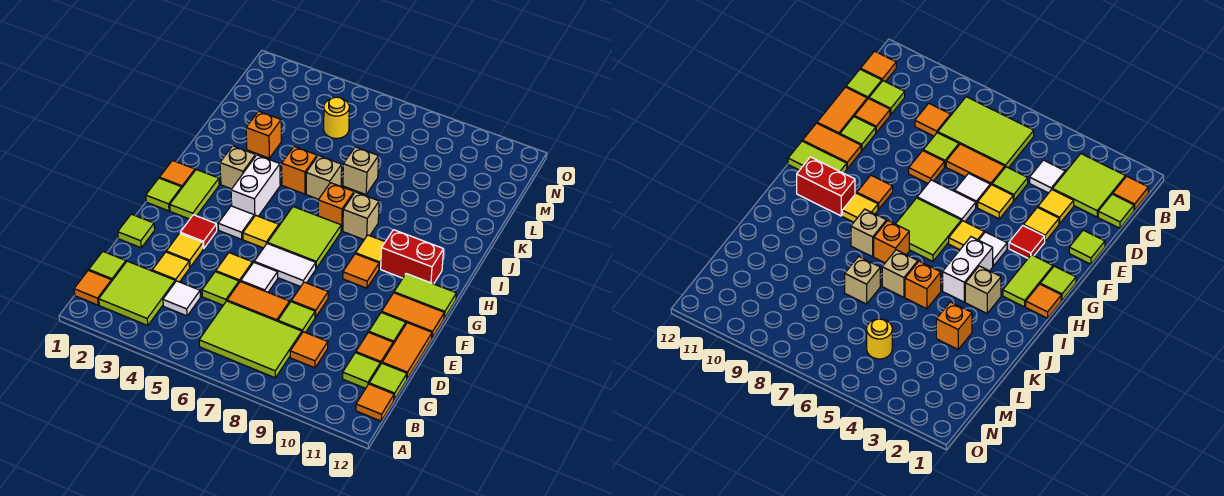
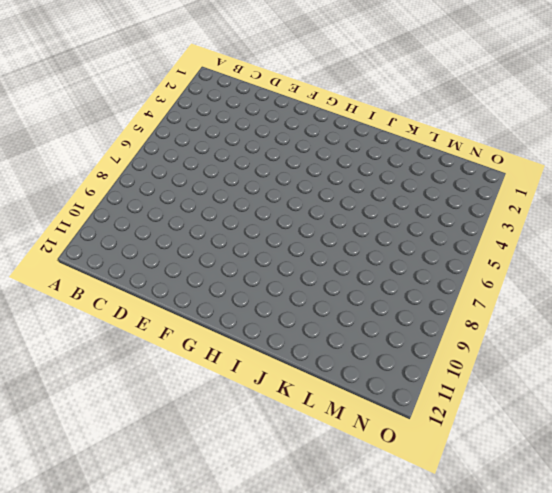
none -> orange tile B1 level 1
none -> lime tile B2:C3 level 1
none -> lime tile B6:C8 level 1
none -> orange tile B12 level 1

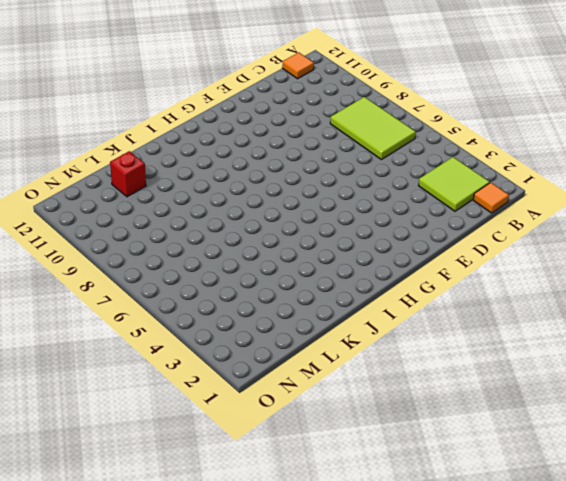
red brick L11 level 1 -> none
none -> lime tile C1 level 1
none -> white tile C4 level 1
none -> orange tile C9 level 1
none -> lime tile C11 level 1

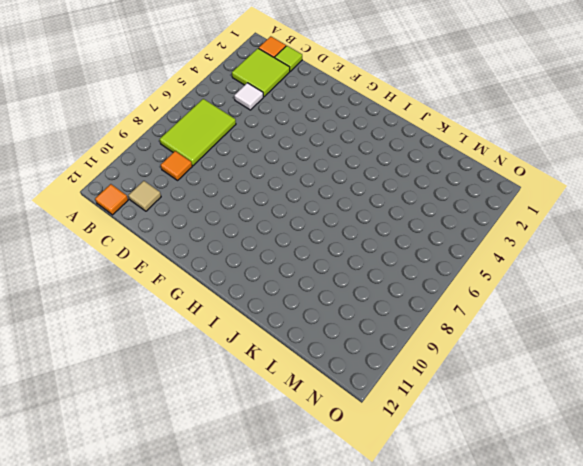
tan tile C11 level 1 -> lime tile C11 level 1
none -> lime tile C12 level 1
none -> yellow tile D3 level 1
none -> lime tile D5 level 1
none -> orange tile D6:D7 level 1

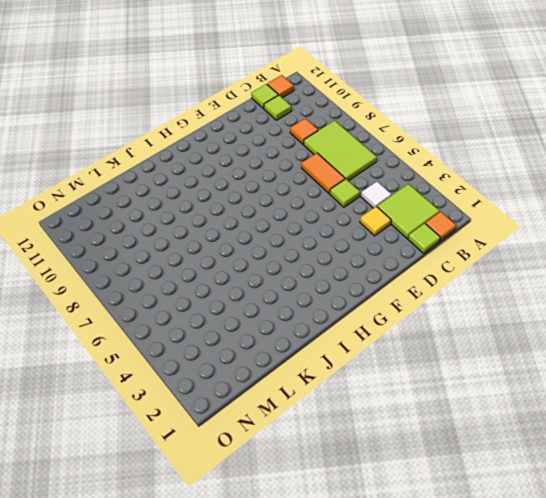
none -> lime tile D8 level 1
none -> orange tile D11 level 1
none -> orange tile D12:E12 level 1
none -> lime tile E1 level 1

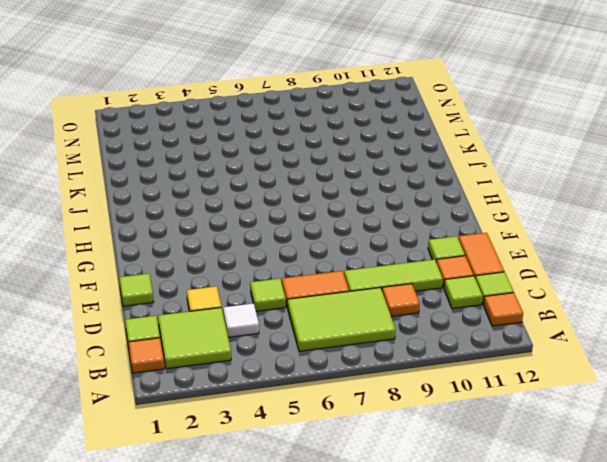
lime tile D8:D10 level 1 -> lime tile D8 level 1
none -> yellow tile E3 level 1
none -> yellow tile E5 level 1
none -> white tile E6 level 1
none -> orange tile E8 level 1

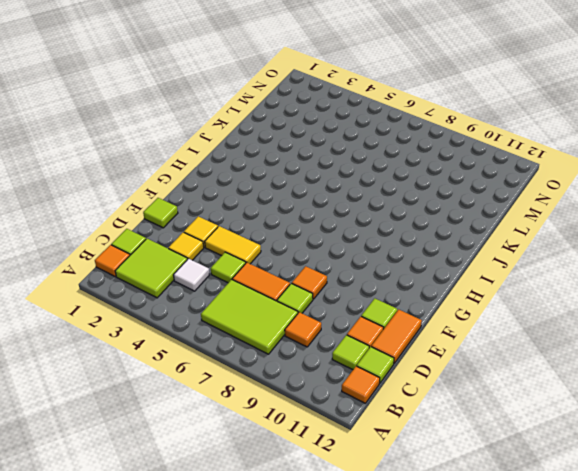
yellow tile E4:E5 level 1 -> yellow tile E5 level 1
none -> white tile E6 level 1
none -> red tile F3 level 1
none -> white tile F6:F7 level 1
none -> orange tile F11:F12 level 1

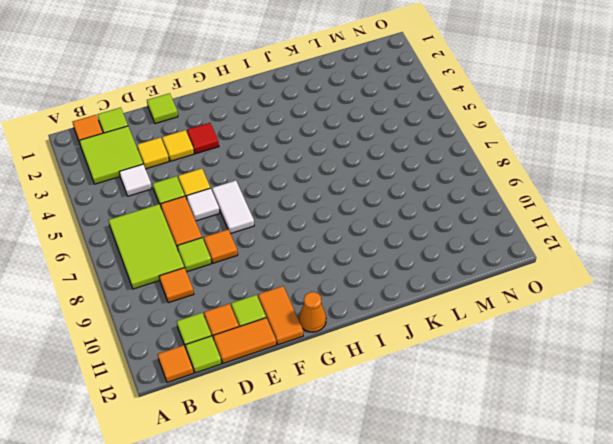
orange cone G12 level 1 -> lime tile G11:G12 level 1
none -> lime tile G1 level 1
none -> lime tile G2:H2 level 1
none -> white tile G4 level 1
none -> yellow tile G5 level 1

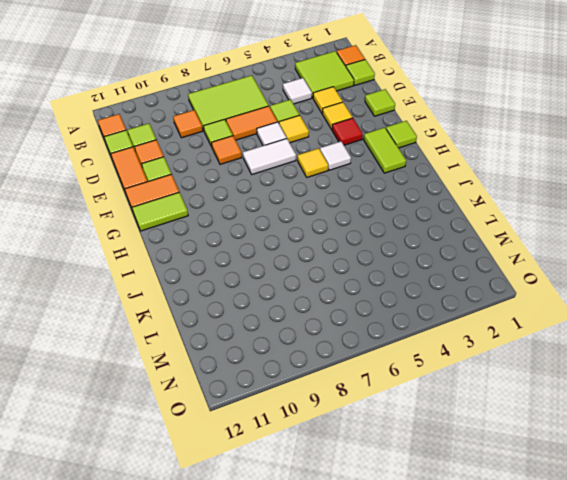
none -> lime tile G6:H7 level 1
none -> orange tile G9 level 1
none -> orange tile H1 level 1
none -> white brick H4:I4 level 1

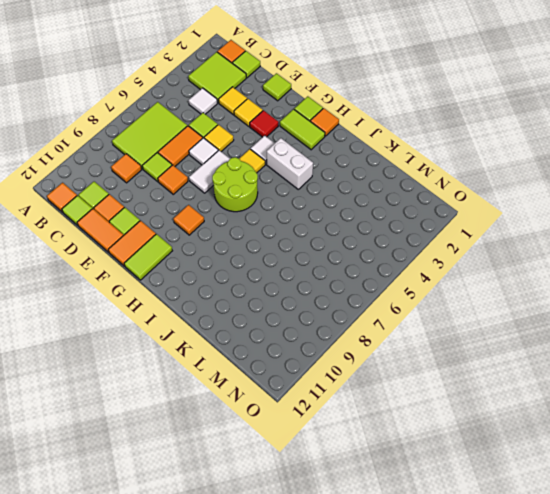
lime round brick G6:H7 level 1 -> lime tile G6:H7 level 1
none -> yellow tile H9 level 1
none -> red brick H10:H11 level 1
none -> tan brick I3 level 1
none -> orange brick I7 level 1

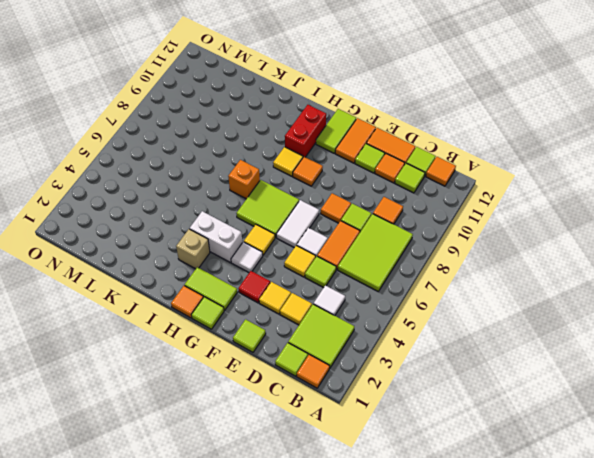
none -> tan brick I8 level 1
none -> orange brick J5 level 1
none -> tan brick J6 level 1
none -> orange brick K3 level 1

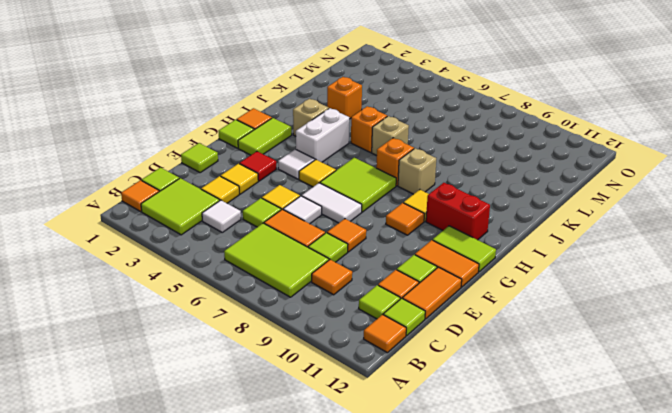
none -> tan brick K7 level 1
none -> yellow round brick M5 level 1

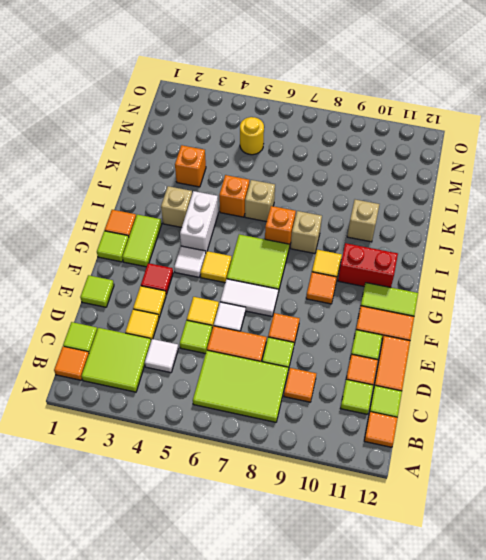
tan brick J10 level 1 -> tan brick K7 level 1

